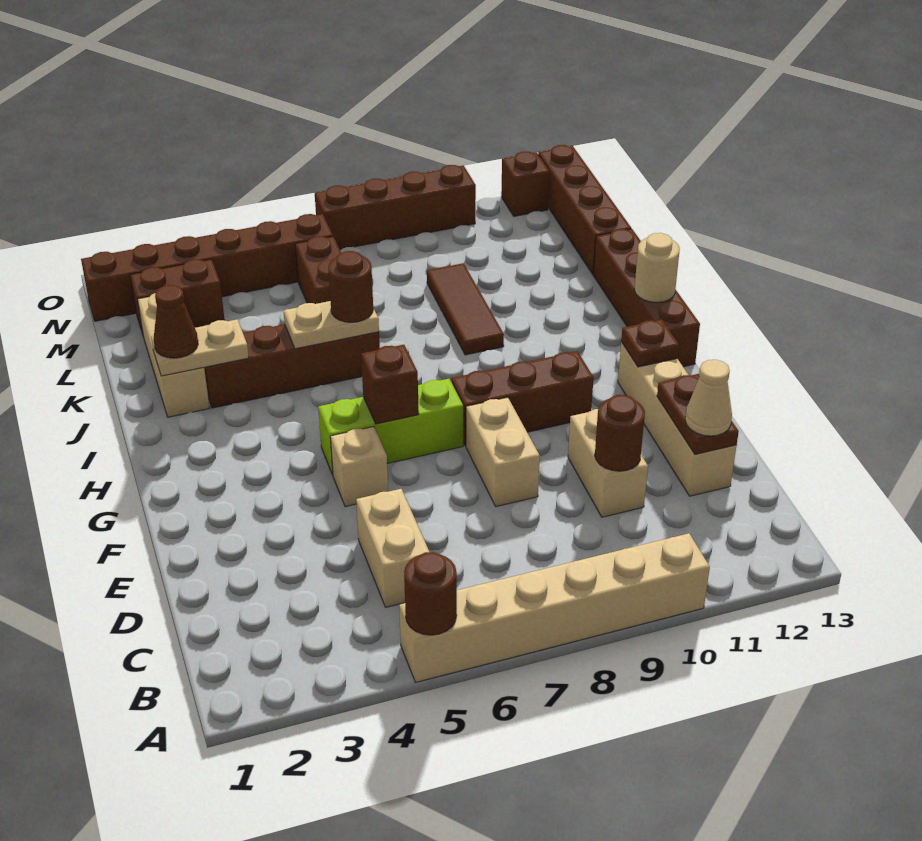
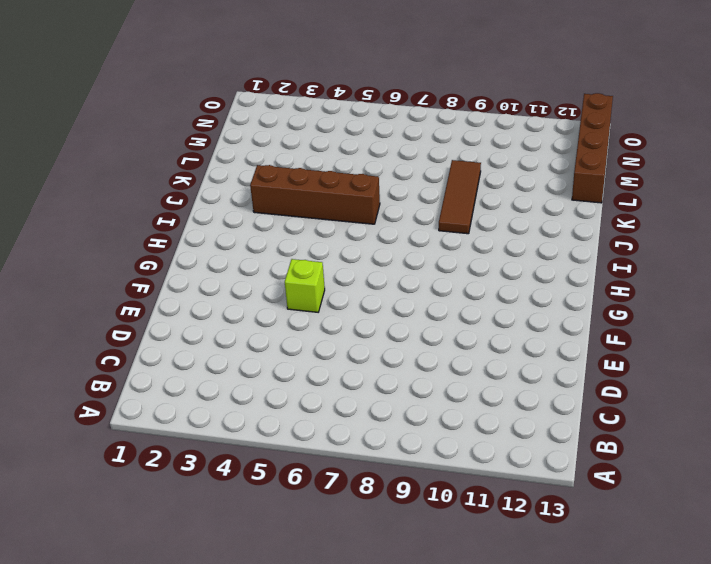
lime brick F5 level 1 -> tan brick F5 level 1
none -> tan brick A5:A10 level 1
none -> tan brick C5:D5 level 1
none -> tan brick D10:E10 level 1

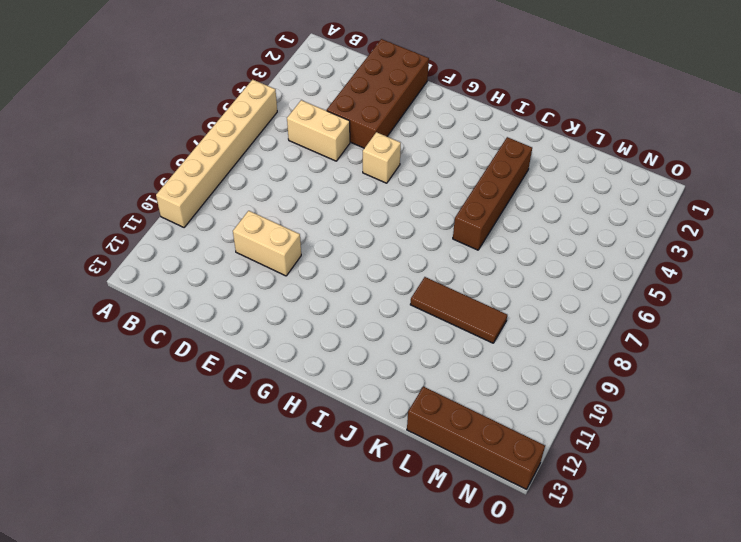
brown brick D1:E4 level 1 -> none
none -> tan brick D12:G12 level 1
none -> tan brick E8:F8 level 1
none -> lime brick G5:G7 level 1

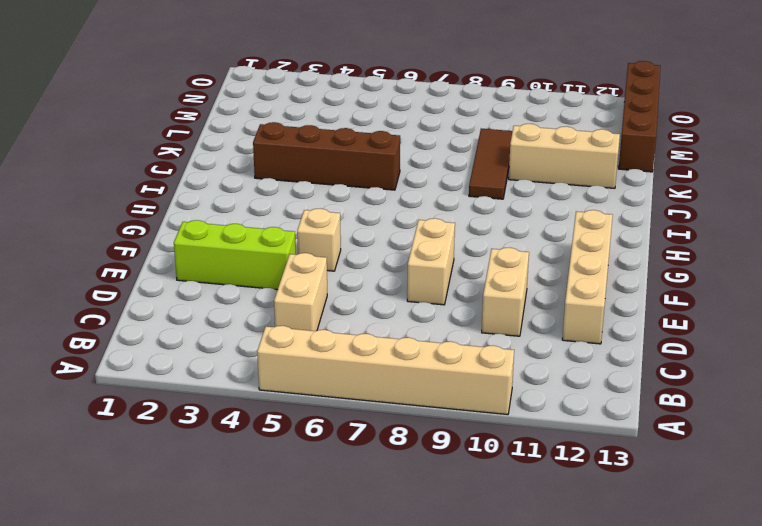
lime brick E2:E4 level 1 -> lime brick G5:G7 level 1
tan brick K10:K12 level 1 -> tan brick J2:L2 level 1
none -> brown brick G8:G10 level 1
none -> brown brick H13:K13 level 1
none -> brown brick L6:M6 level 1

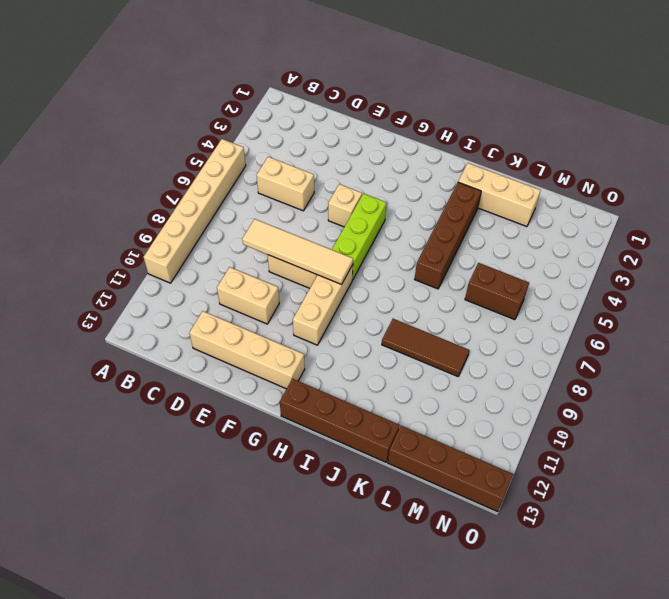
tan tile D8:G8 level 2 -> none
tan brick G8:G10 level 1 -> brown brick G8:G10 level 1
none -> brown brick M2:M3 level 1
none -> brown brick N1:N6 level 1
none -> brown brick O7:O10 level 1

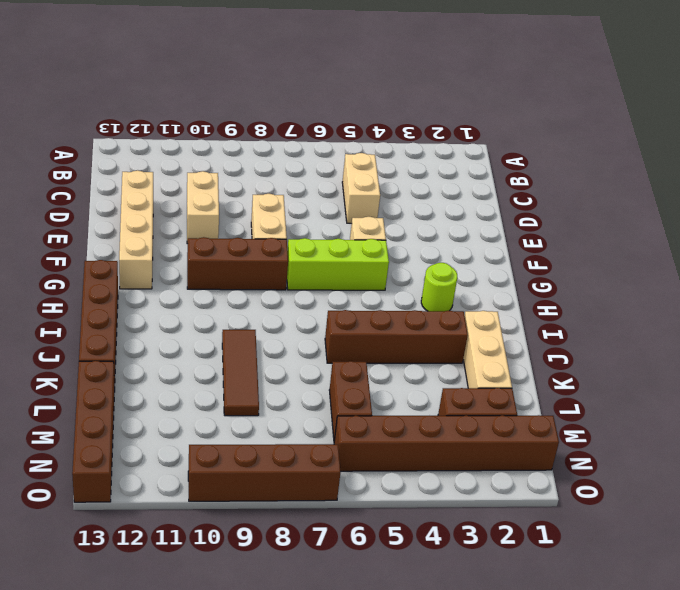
lime round brick H3 level 1 -> none
none -> tan brick A5:A10 level 1
none -> brown brick O12 level 1
none -> brown round brick A5 level 2

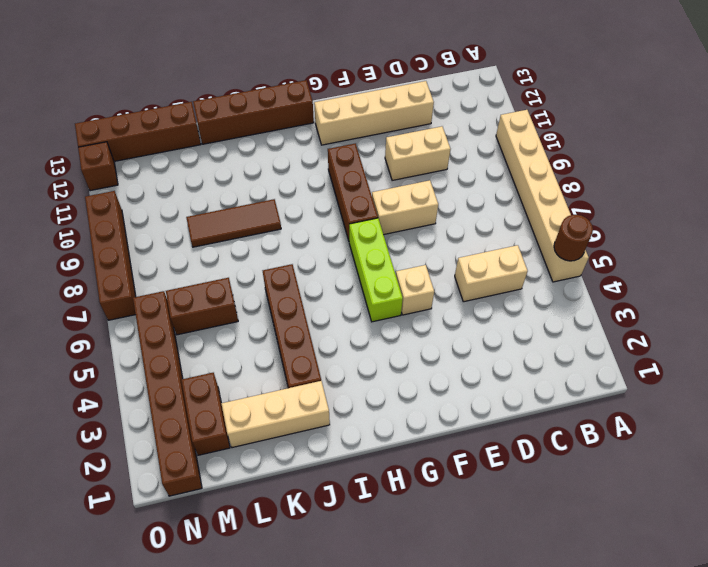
none -> brown round brick D10 level 2
none -> brown plate D12:E12 level 2
none -> brown brick G6 level 2

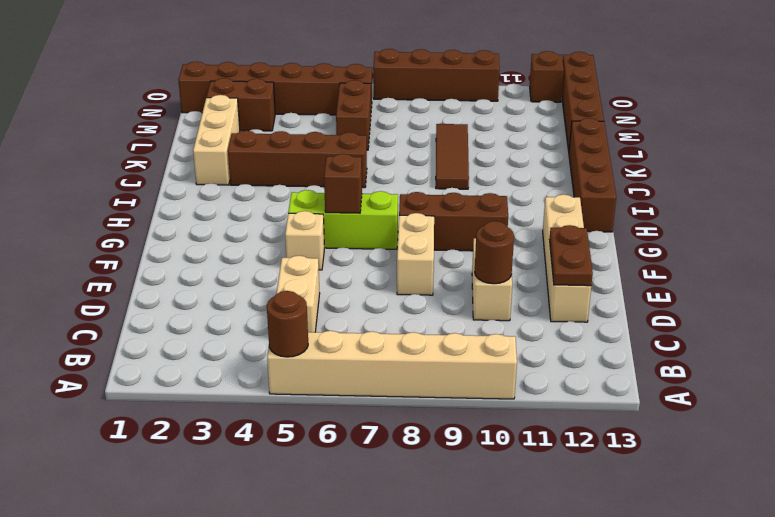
none -> brown plate G12 level 2
none -> tan round brick I13 level 2
none -> tan plate J2:J3 level 2

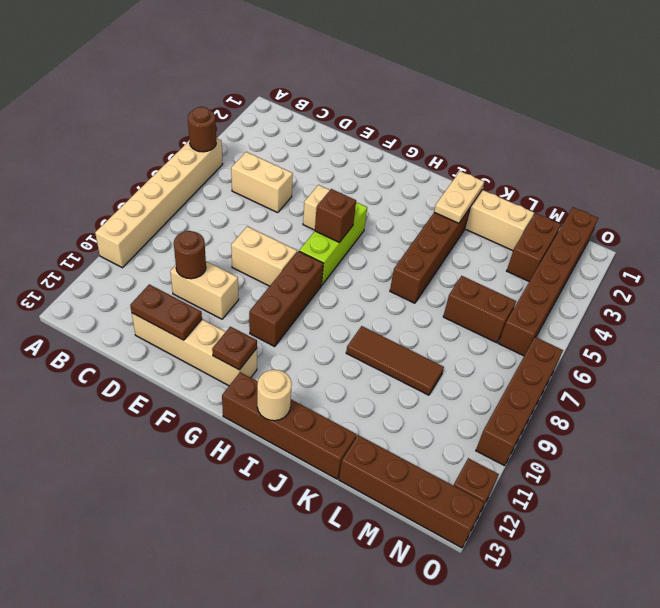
none -> tan plate J5:J6 level 2
none -> tan cone D12 level 3
none -> brown cone J2 level 3

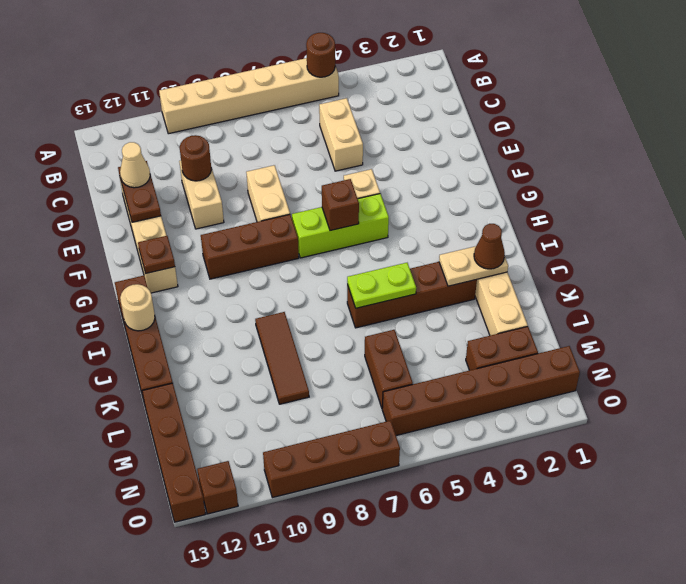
lime plate J5:J6 level 2 -> tan plate J5:J6 level 2
none -> brown round brick J6 level 3

